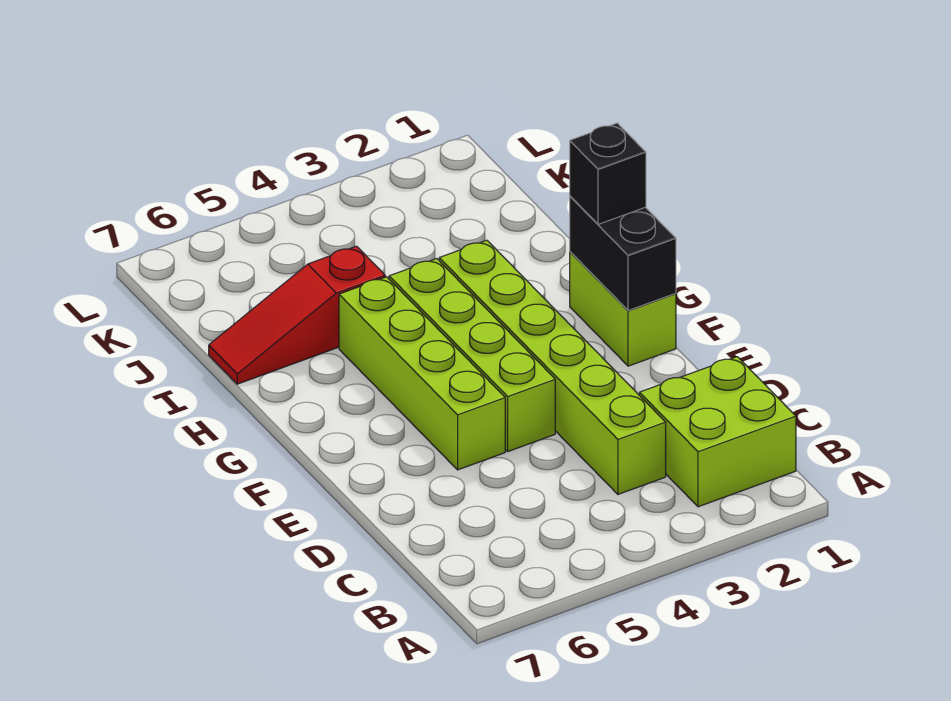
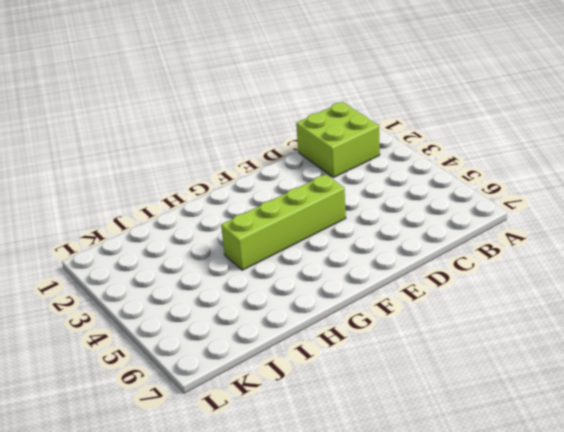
none -> lime brick C3:H3 level 1
none -> lime brick E5:H5 level 1

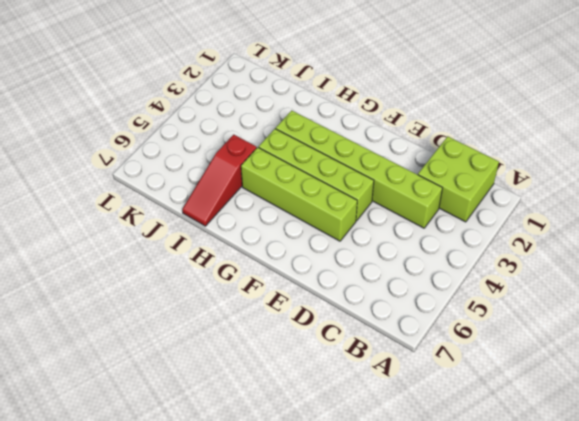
none -> lime brick F1:G1 level 1
none -> black brick F1:G1 level 2

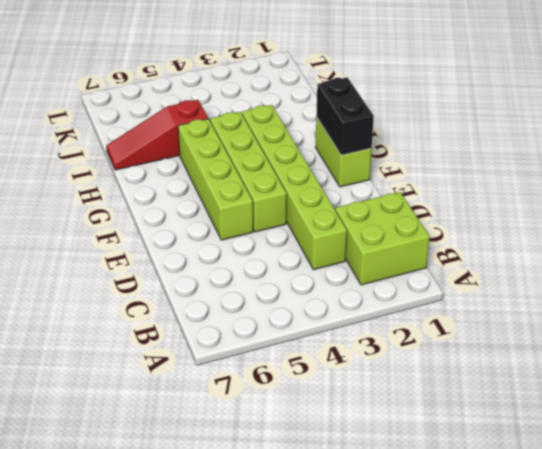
none -> black brick G1 level 3

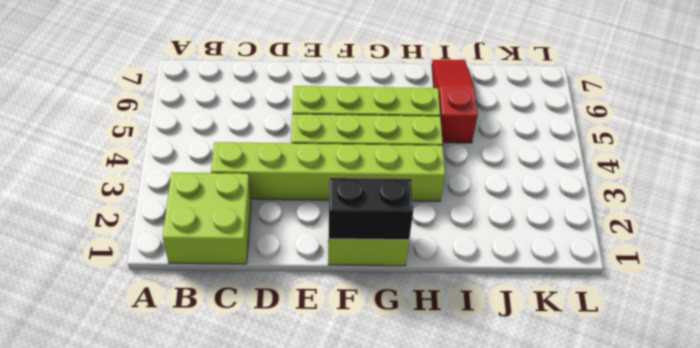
none -> black brick G1 level 3

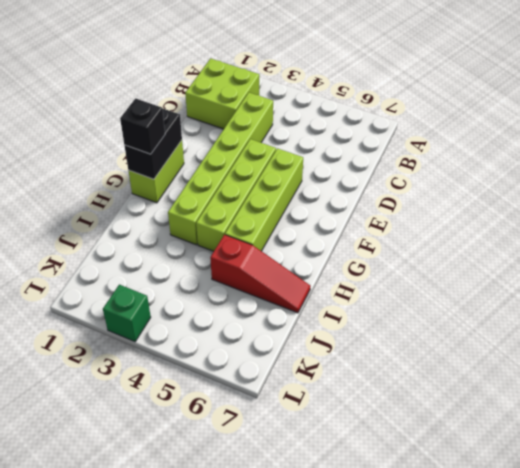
green brick L3 level 1 -> none

